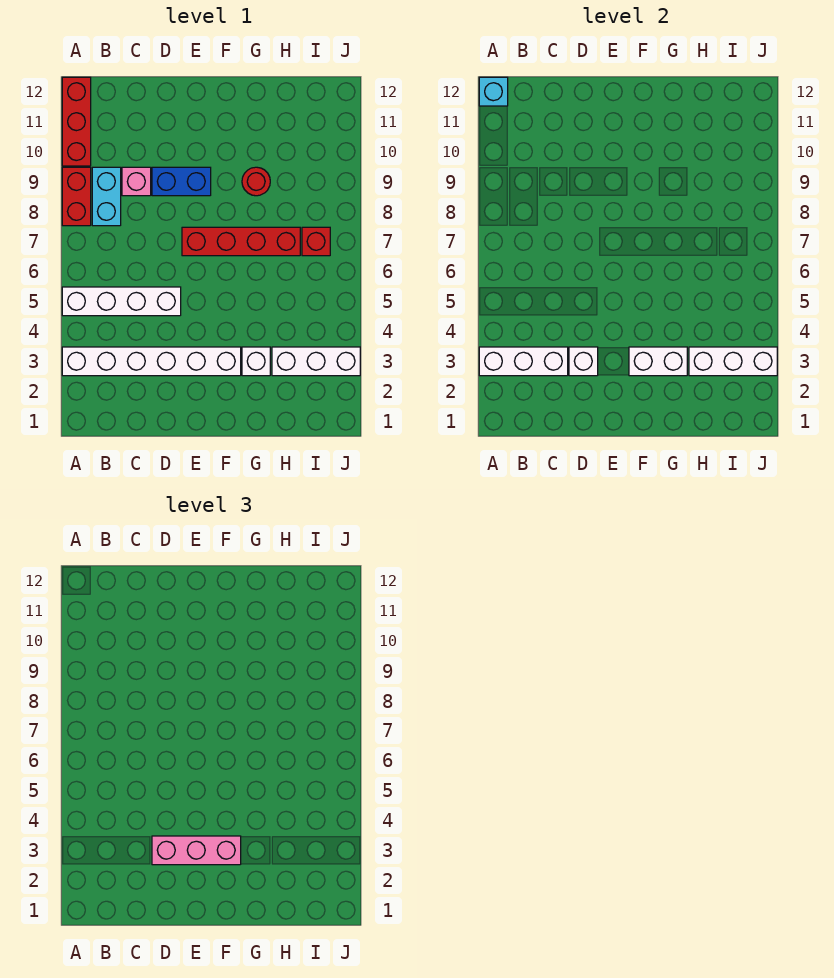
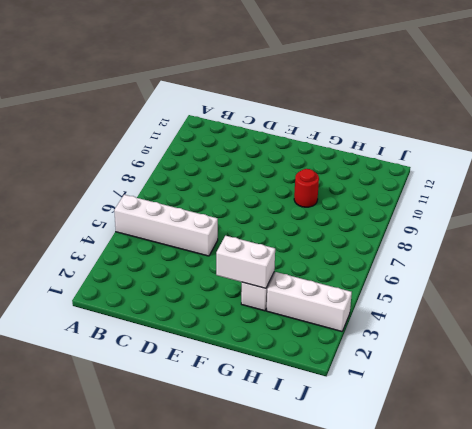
none -> white brick A3:F3 level 1
none -> red brick A8:A9 level 1
none -> red brick A10:A12 level 1

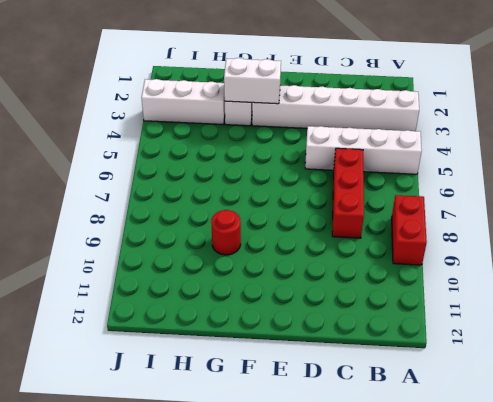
red brick C6:C8 level 1 -> red brick A10:A12 level 1
none -> cyan brick B8:B9 level 1
none -> pink brick C9 level 1
none -> blue brick D9:E9 level 1

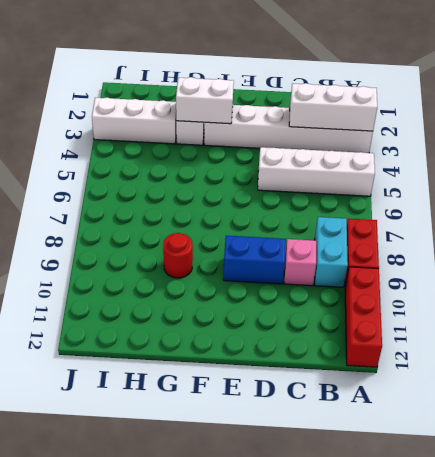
none -> red brick E7:H7 level 1
none -> red brick I7 level 1
none -> cyan brick A12 level 2

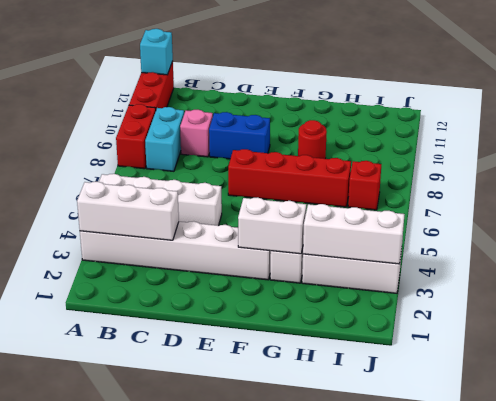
none -> white brick D3 level 2
none -> pink brick D3:F3 level 3

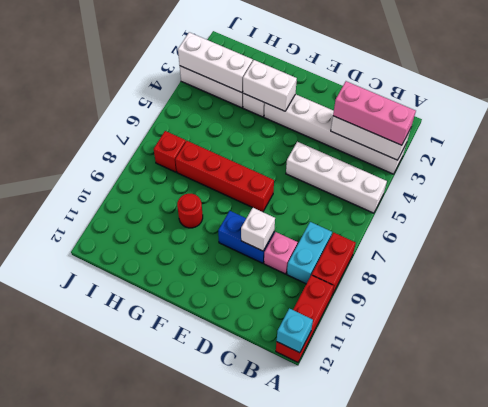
pink brick A3:C3 level 3 -> pink brick D3:F3 level 3
white brick D9 level 2 -> white brick D3 level 2

